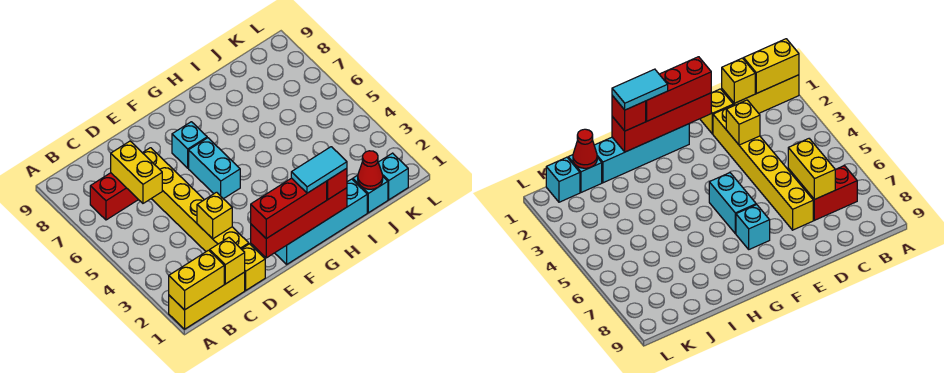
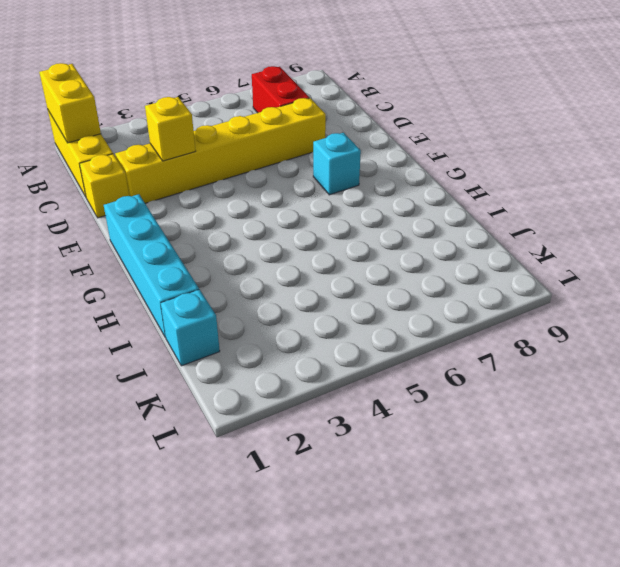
none -> cyan brick F5:F6 level 1
none -> cyan brick K1 level 1
none -> yellow brick C1 level 2

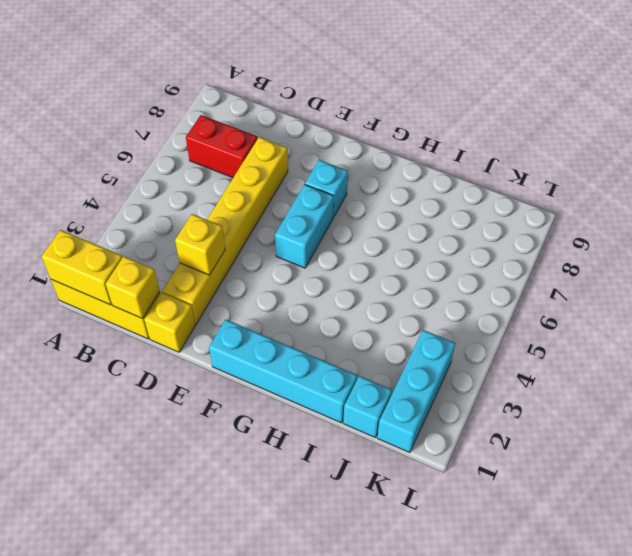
cyan brick K1:K3 level 1 -> cyan brick K1 level 1
none -> yellow brick C6:C7 level 2
none -> red brick E1:H1 level 2
none -> red cone J1 level 2

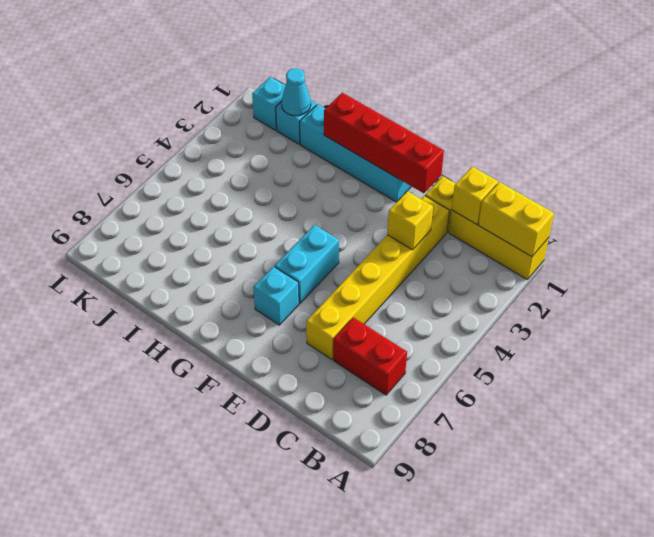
cyan cone J1 level 2 -> red cone J1 level 2
none -> yellow brick C6:C7 level 2
none -> red brick E1:G1 level 3
none -> red brick H1 level 3

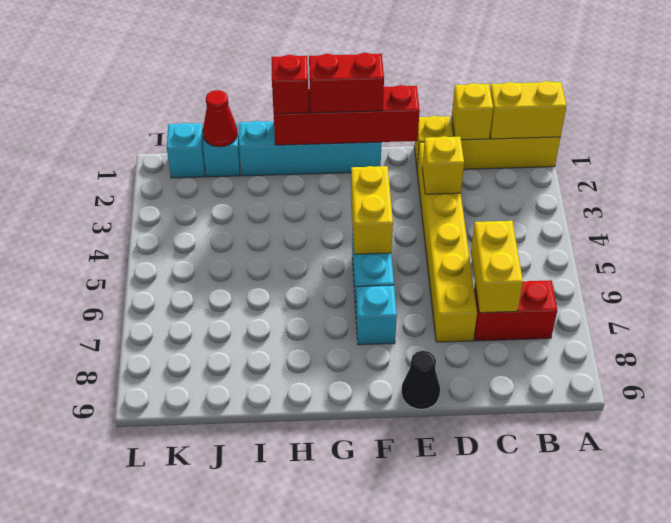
black cone E9 level 1 -> none
red brick F1:G1 level 3 -> red brick E1:G1 level 3
yellow brick F4:F5 level 2 -> none
none -> cyan tile G1:H1 level 4

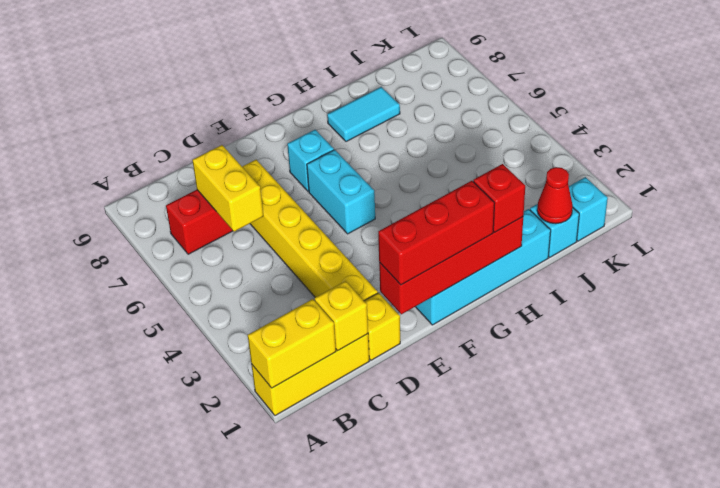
cyan tile H8:I8 level 1 -> cyan tile G1:H1 level 4
none -> yellow brick D3 level 2

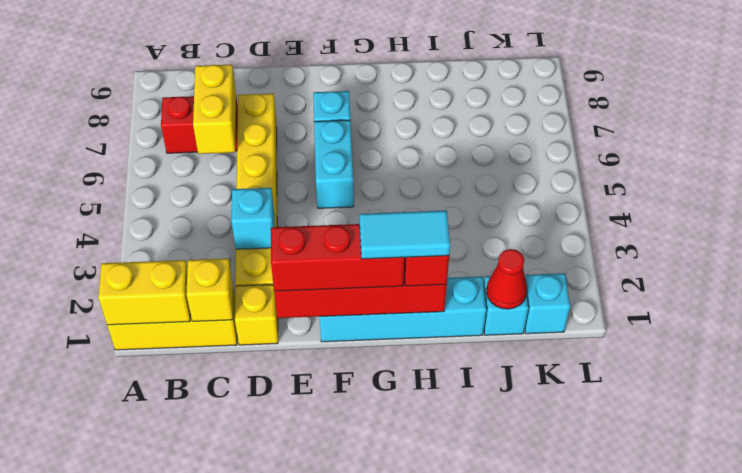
cyan brick D3 level 2 -> yellow brick D3 level 2

